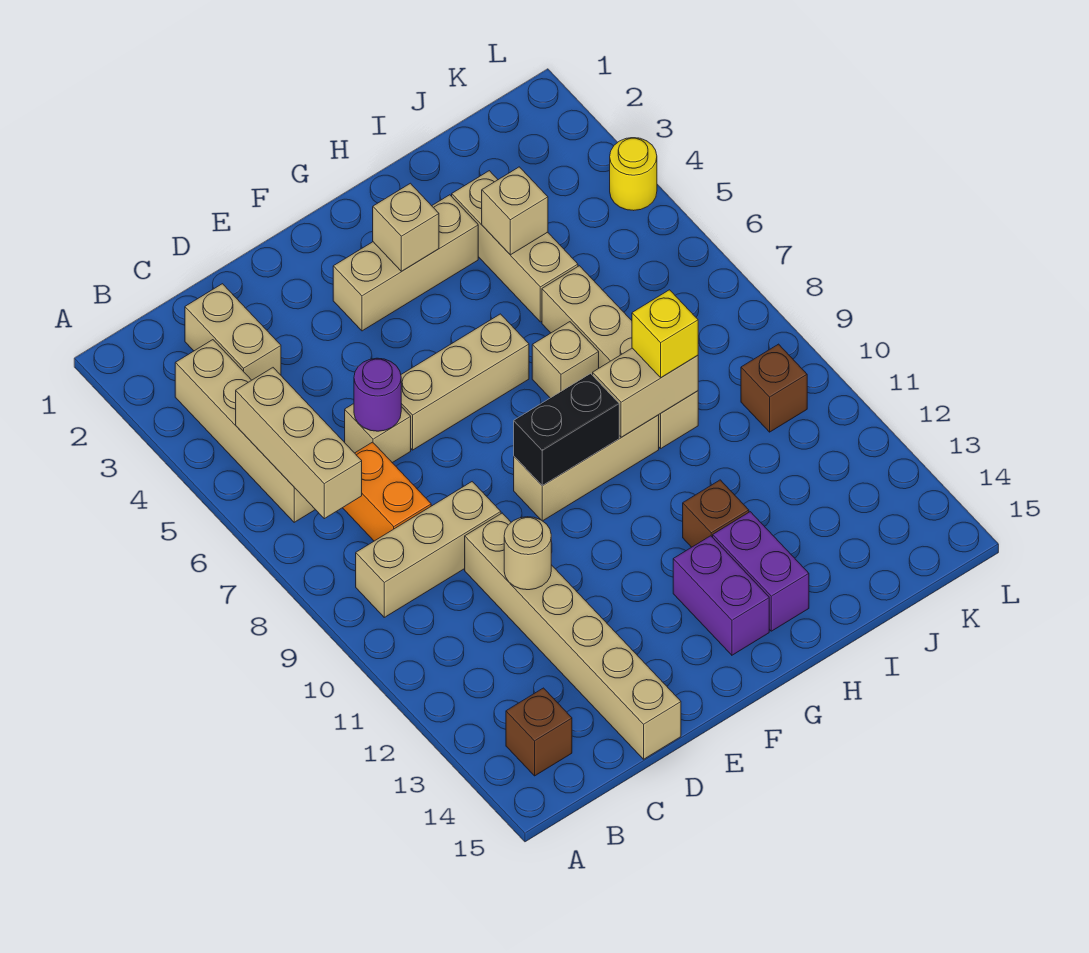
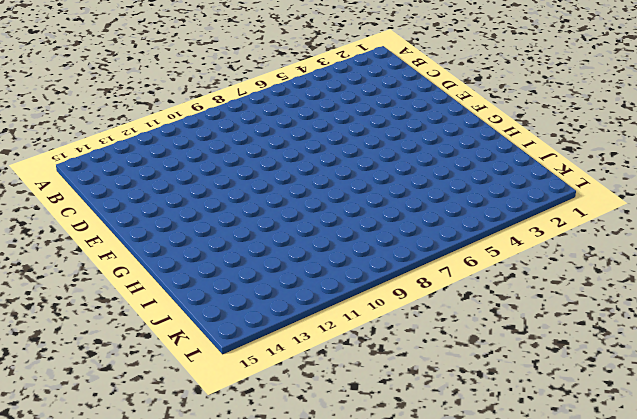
none -> tan brick B3:B6 level 1
none -> tan brick B9:D9 level 1
none -> brown brick B14 level 1

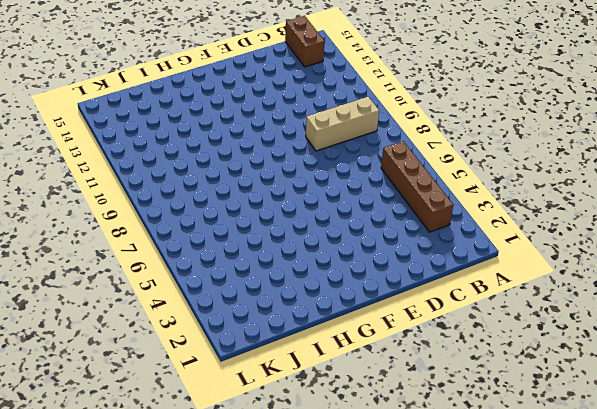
brown brick B3:B6 level 1 -> tan brick B3:B6 level 1
brown brick B14:B15 level 1 -> brown brick B14 level 1
none -> tan brick C2:C3 level 1
none -> orange brick C7:C8 level 1
none -> tan brick D6 level 1

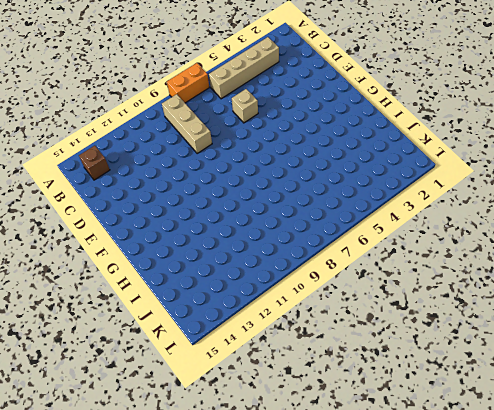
orange brick A7:A8 level 1 -> orange brick C7:C8 level 1
none -> tan brick C2:C3 level 1
none -> tan brick D10:D15 level 1
none -> tan brick E6:G6 level 1

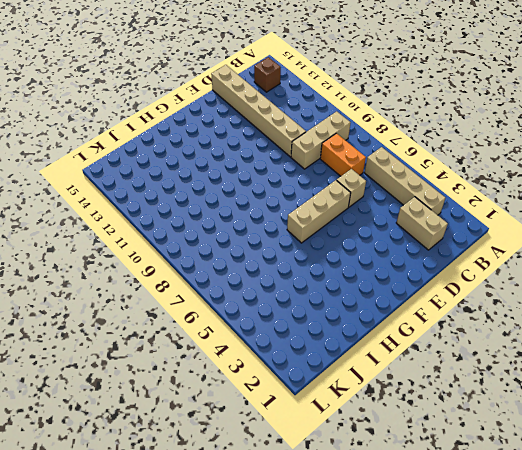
none -> tan brick F3:H3 level 1
none -> tan brick F9:H9 level 1
none -> purple brick G13:G14 level 1

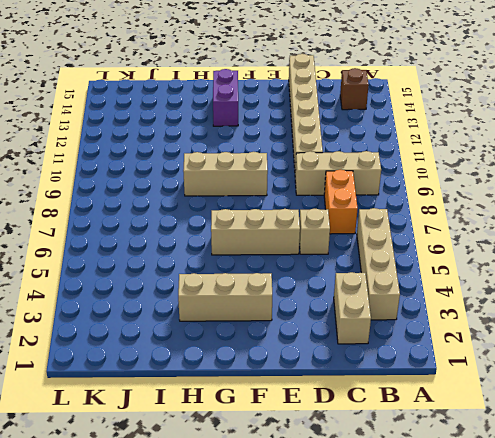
none -> tan brick H7 level 1
none -> brown brick H12 level 1
none -> purple brick H13:H14 level 1

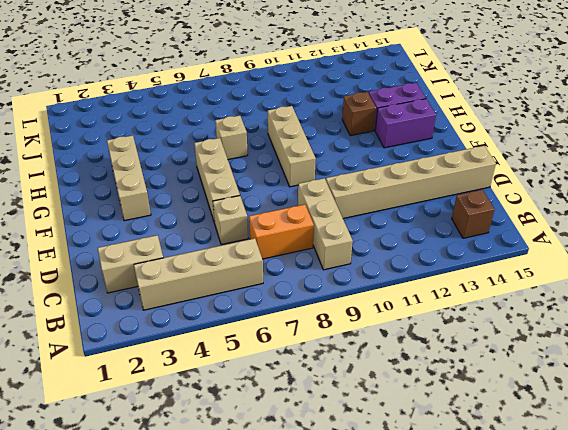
none -> tan brick I3:I5 level 1
none -> tan brick I6:I9 level 1
none -> brown brick K10 level 1

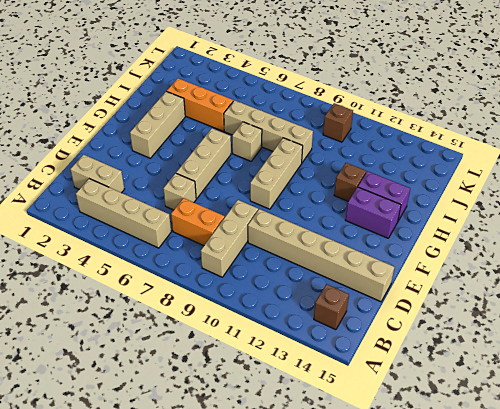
orange brick I3:I5 level 1 -> tan brick I3:I5 level 1
none -> yellow round brick L4 level 1
none -> tan brick B5:B7 level 2
none -> purple round brick D6 level 2

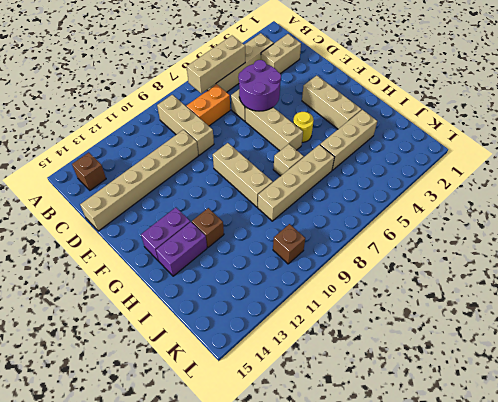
purple round brick D5:E6 level 2 -> purple round brick D6 level 2
yellow round brick G5 level 1 -> yellow round brick L4 level 1
none -> tan round brick D11 level 2
none -> black brick F9:G9 level 2
none -> tan brick G3 level 2

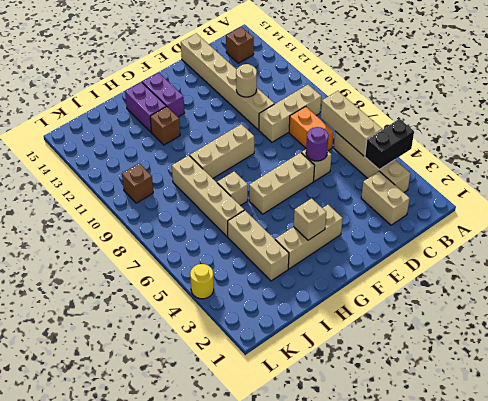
black brick A4:B4 level 2 -> black brick F9:G9 level 2
none -> tan brick H9:I9 level 2
none -> tan brick I4 level 2
none -> yellow brick I9 level 3

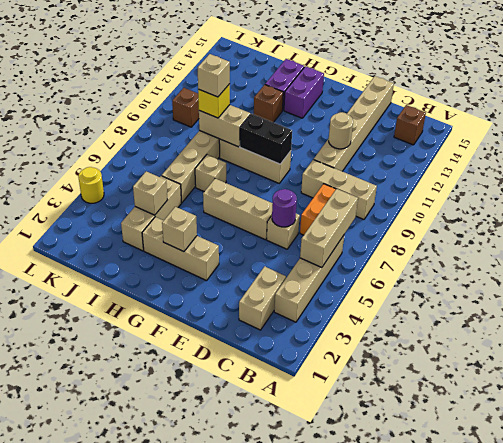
tan brick I9 level 4 -> none

